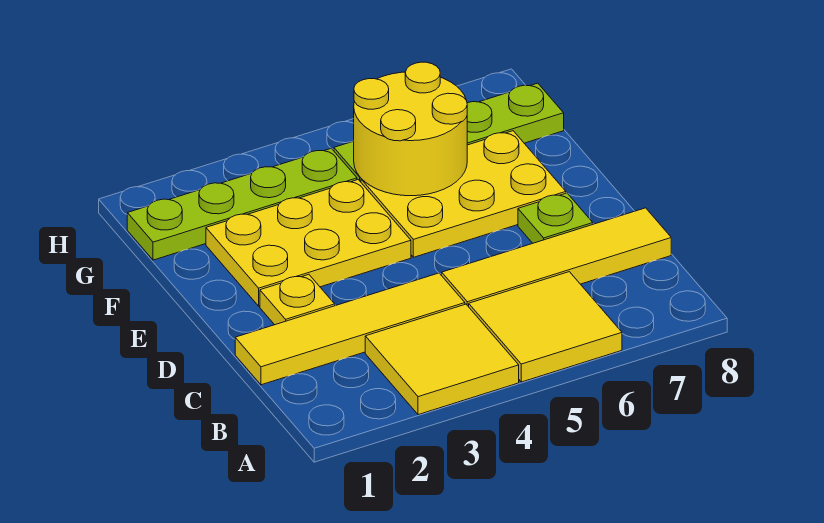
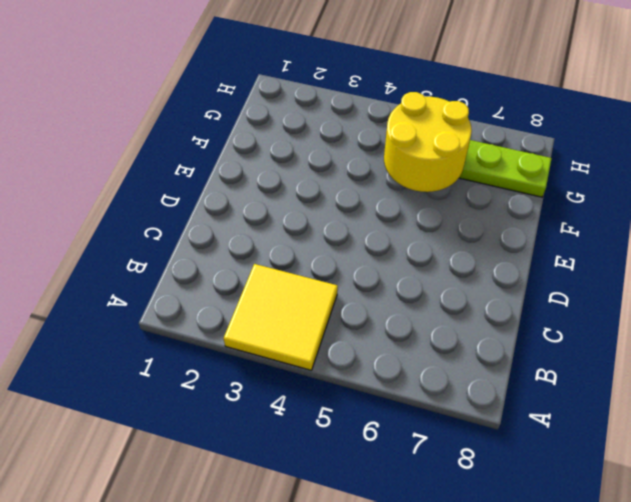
none -> yellow tile A5:B6 level 1
none -> yellow tile C1:C4 level 1

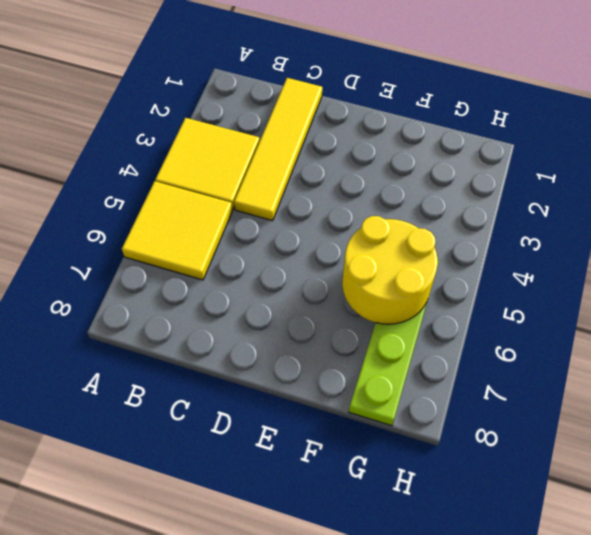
none -> yellow tile C5:C8 level 1
none -> yellow plate D2 level 1

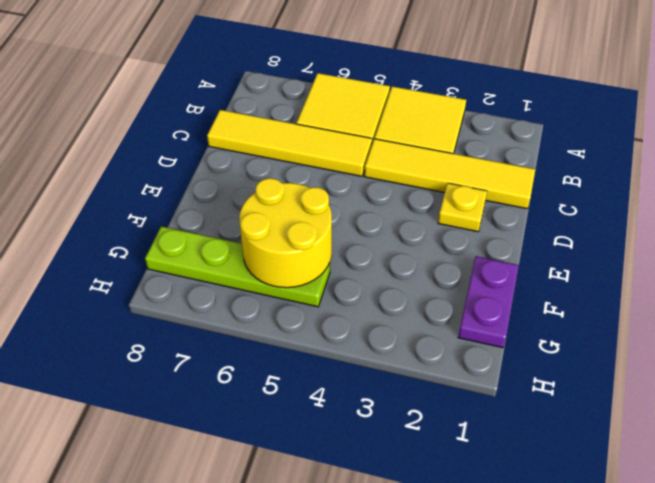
purple plate F1:G1 level 1 -> lime plate G1:G4 level 1
none -> lime plate D7 level 1
none -> yellow plate E2:F4 level 1

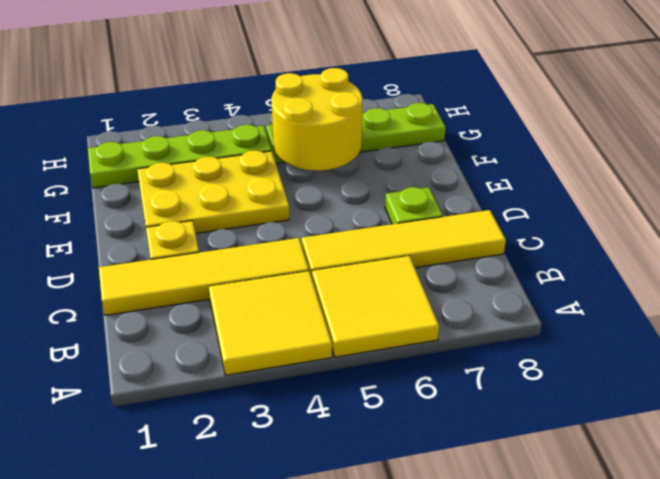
none -> yellow plate E5:F7 level 1

